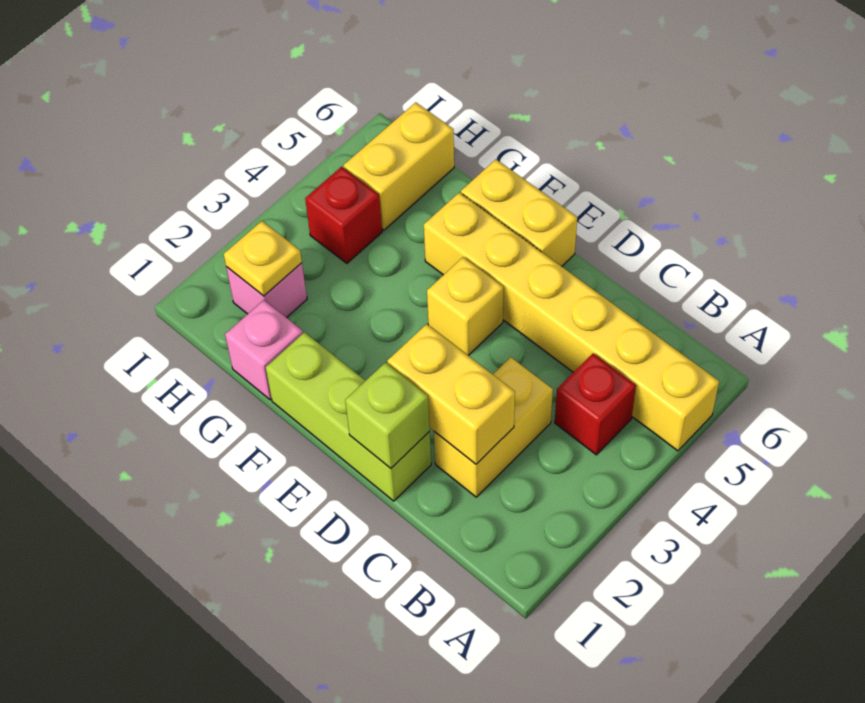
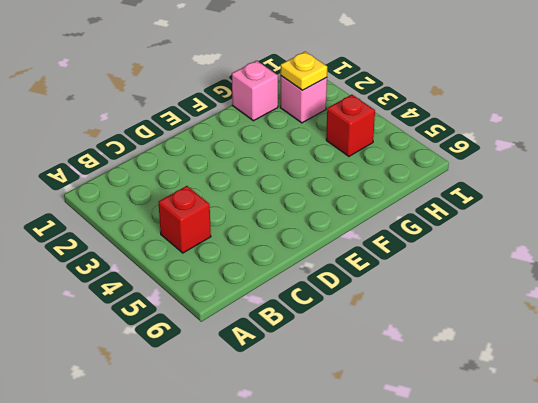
none -> yellow brick A5:F5 level 1
none -> yellow brick C2:C3 level 1
none -> lime brick D1:F1 level 1

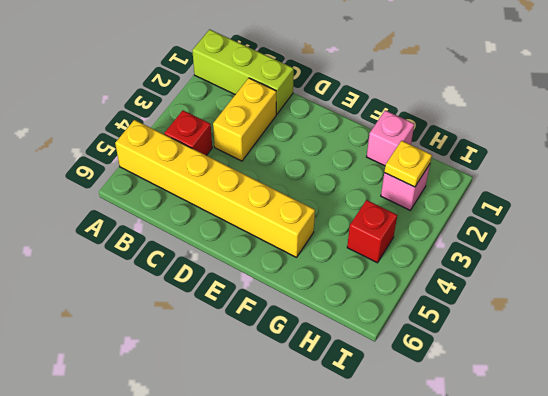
lime brick A1:C1 level 1 -> lime brick D1:F1 level 1
none -> yellow brick E4 level 1
none -> yellow brick E6:F6 level 1
none -> yellow brick H5:H6 level 1

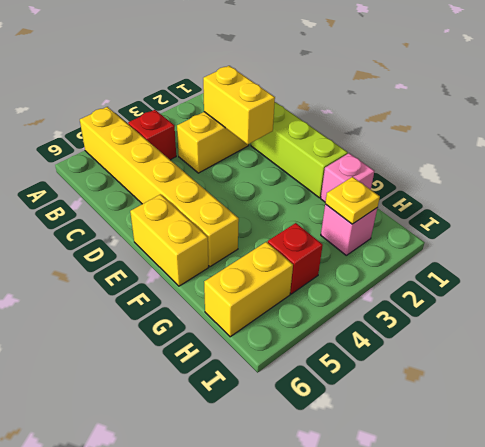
none -> yellow brick E4 level 1
none -> lime brick D1 level 2

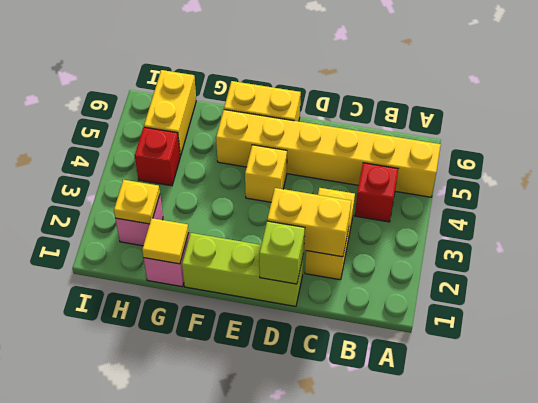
yellow tile G1 level 2 -> none

